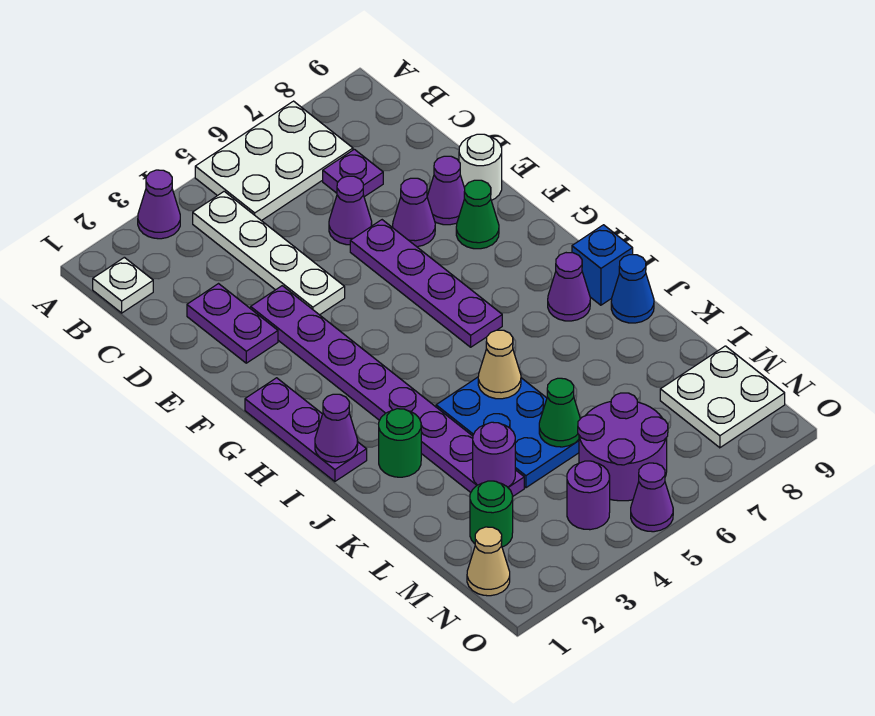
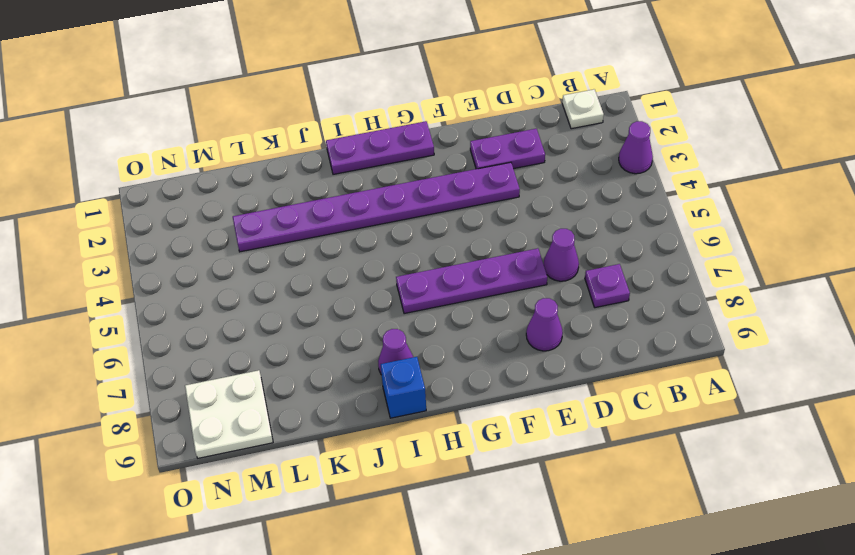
none -> white plate A5:B7 level 1
none -> white plate B4:E4 level 1
none -> purple cone E7 level 1

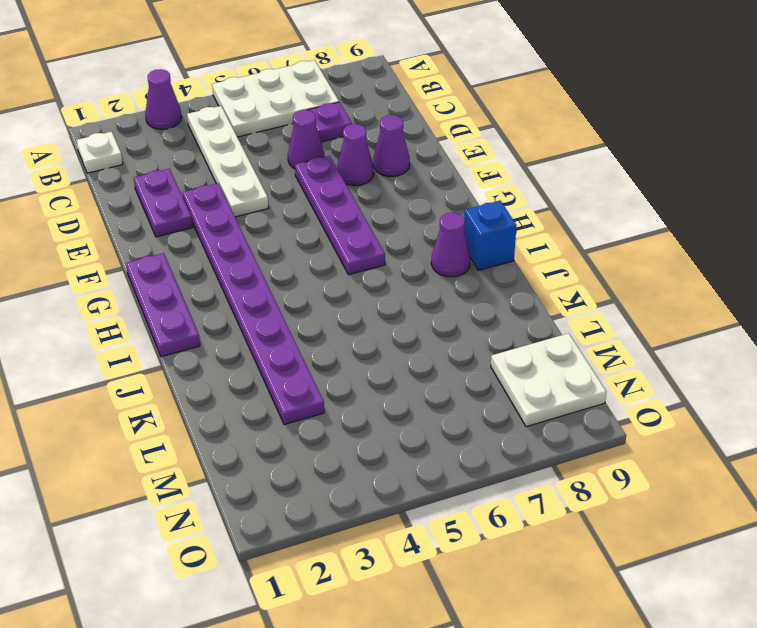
none -> white round brick E9 level 1
none -> green cone F8 level 1
none -> green round brick J2 level 1

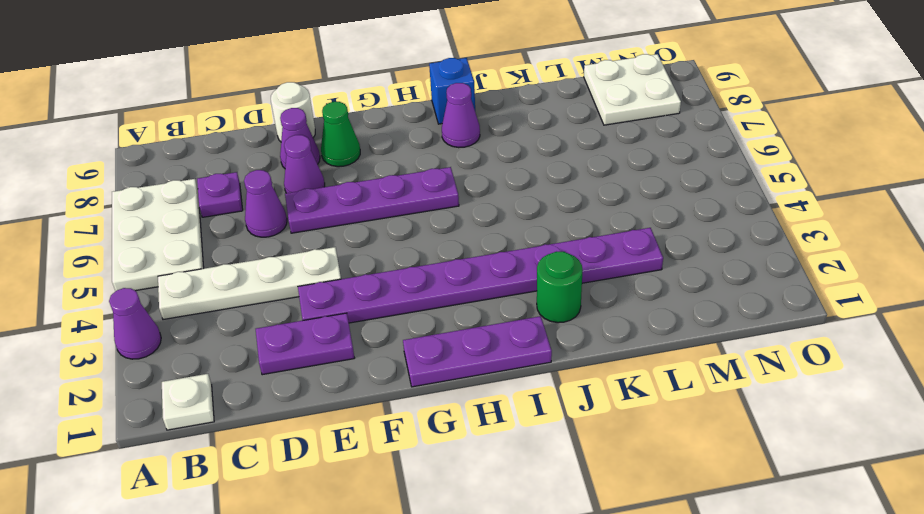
none -> blue plate J4:L5 level 1
none -> blue cone J9 level 1
none -> green round brick M2 level 1

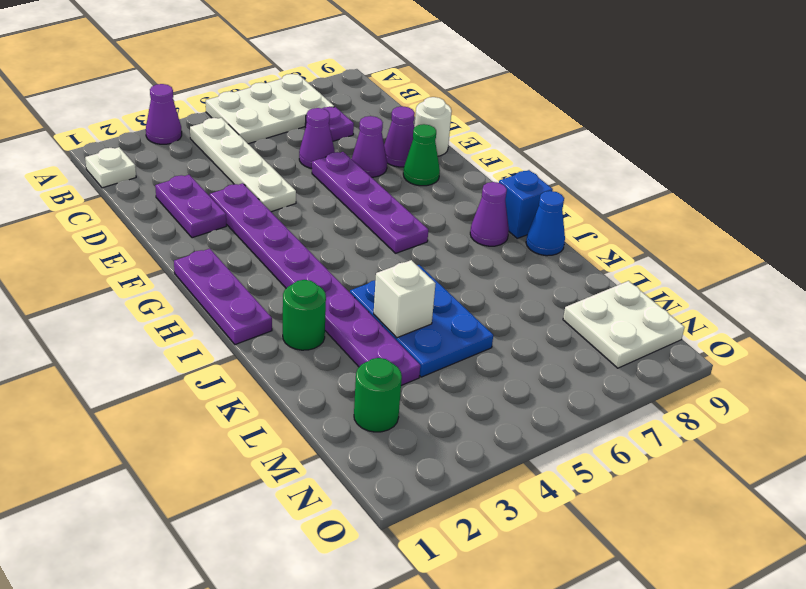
white brick K4 level 2 -> none
none -> purple round brick M5:N6 level 1
none -> tan cone N1 level 1
none -> purple round brick N4 level 1

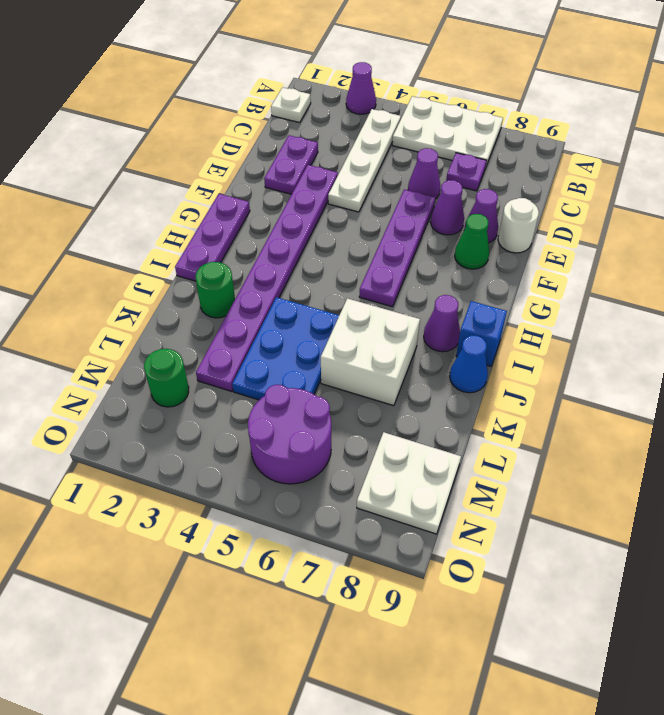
white brick J6:K7 level 1 -> none
none -> tan cone N1 level 1
none -> purple round brick N4 level 1
none -> purple cone O5 level 1

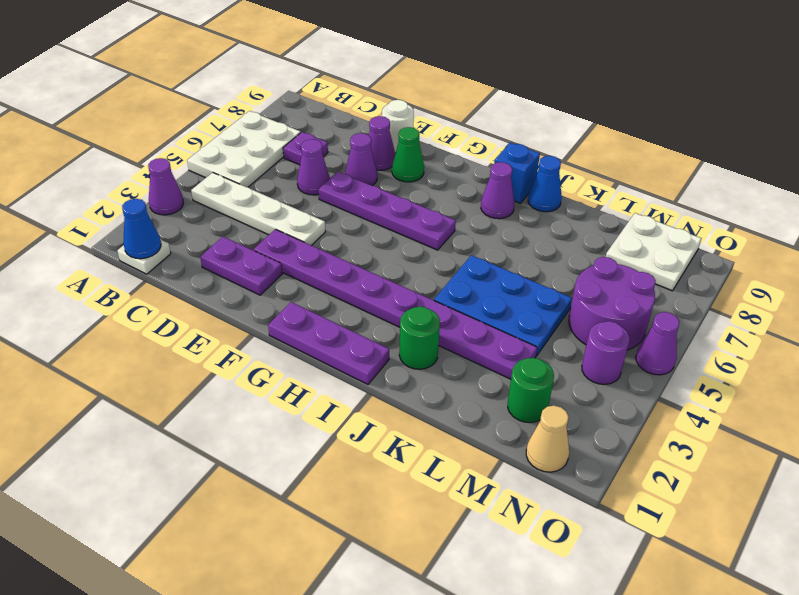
blue cone B1 level 2 -> none
none -> purple cone I1 level 2
none -> tan cone J5 level 2
none -> purple round brick L3 level 2

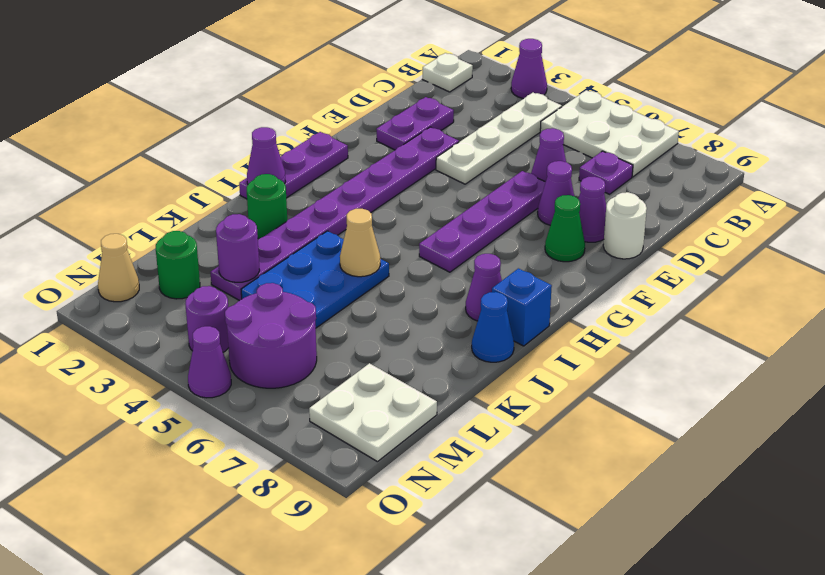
none -> green cone L5 level 2

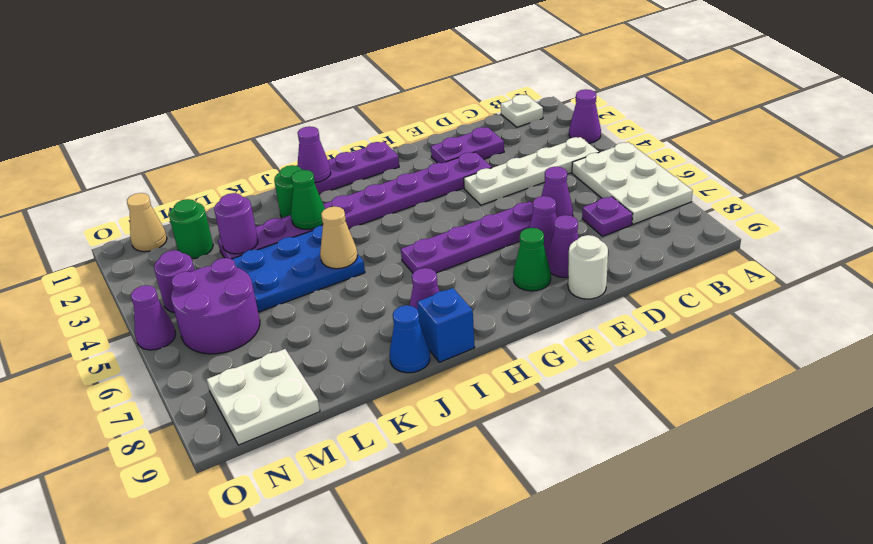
green cone J3 level 2 -> green cone L5 level 2

